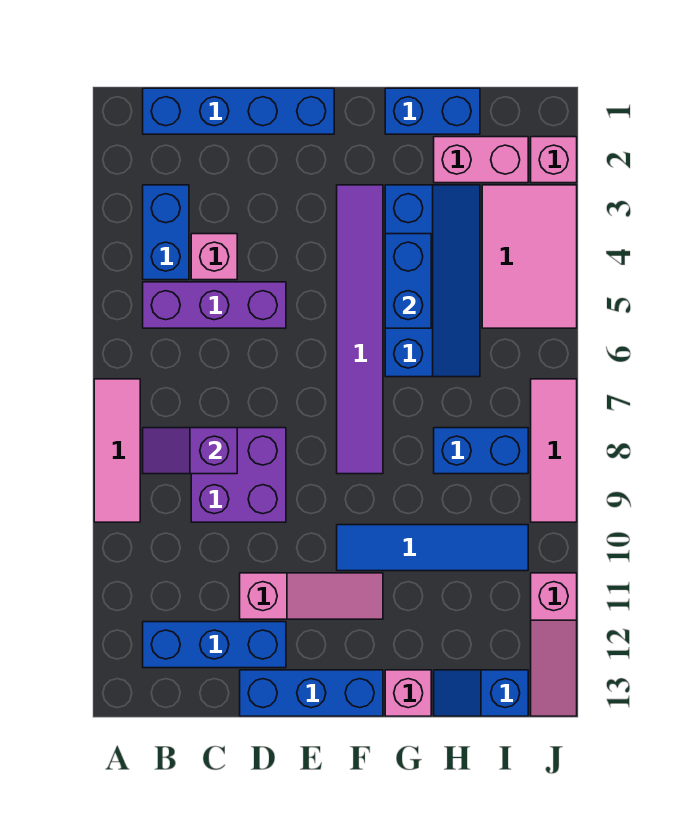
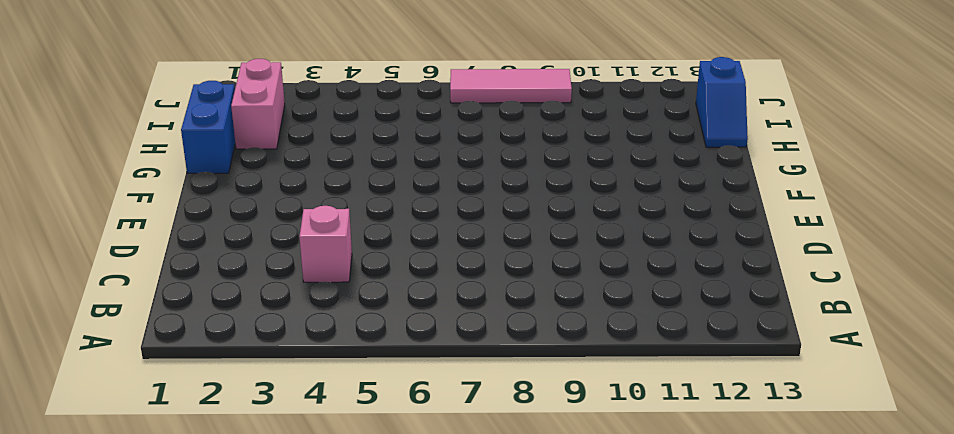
none -> pink tile A7:A9 level 1
none -> blue brick B1:E1 level 1
none -> blue brick B3:B4 level 1

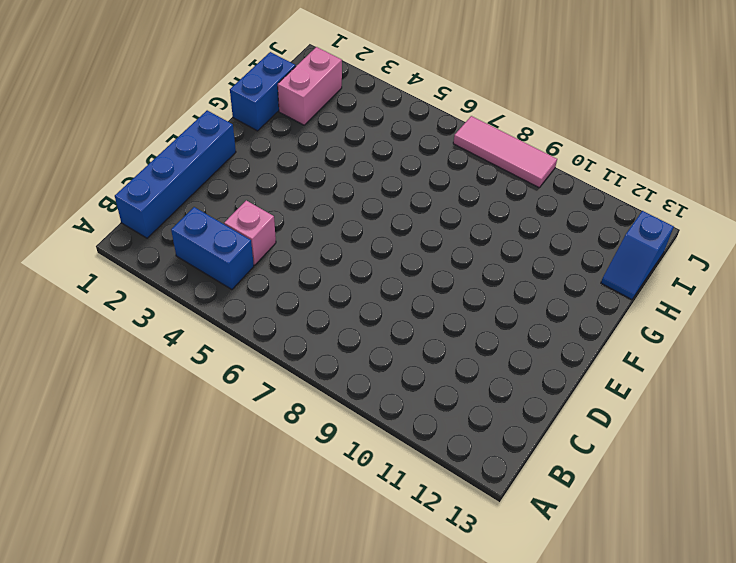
none -> pink tile A7:A9 level 1
none -> purple brick B5:D5 level 1
none -> blue brick B12:D12 level 1

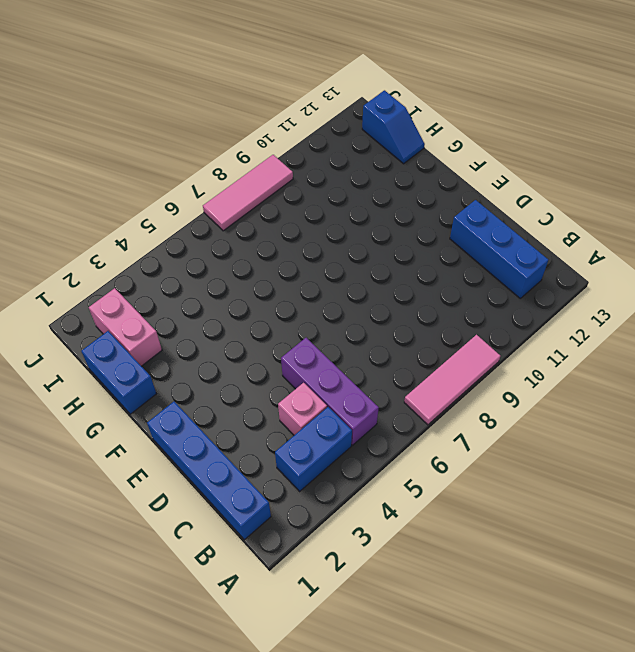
none -> purple brick C8:D9 level 1
none -> pink slope D11:F11 level 1 top D
none -> blue brick D13:F13 level 1

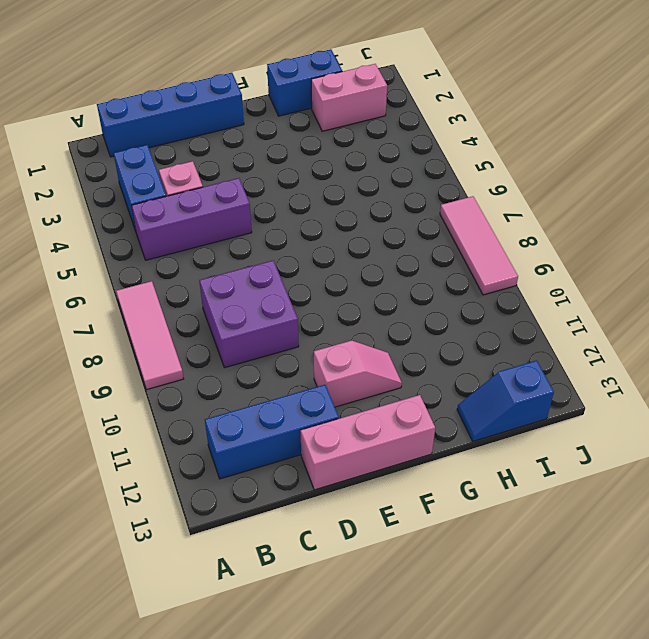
pink brick D13:F13 level 1 -> blue brick D13:F13 level 1
pink slope E11:F11 level 1 top E -> pink slope D11:F11 level 1 top D
none -> purple tile F3:F8 level 1
none -> blue tile F10:I10 level 1
none -> blue slope G3:H6 level 1 top G

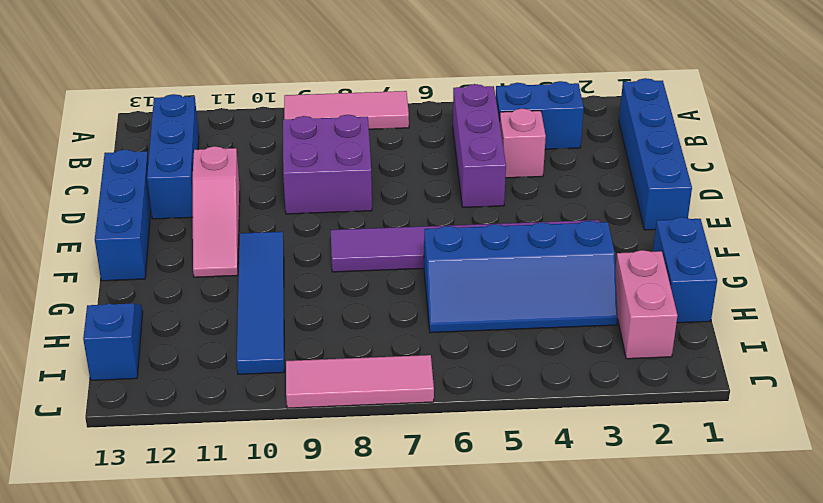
none -> pink brick G13 level 1
none -> blue brick H8:I8 level 1
none -> pink tile I3:J5 level 1

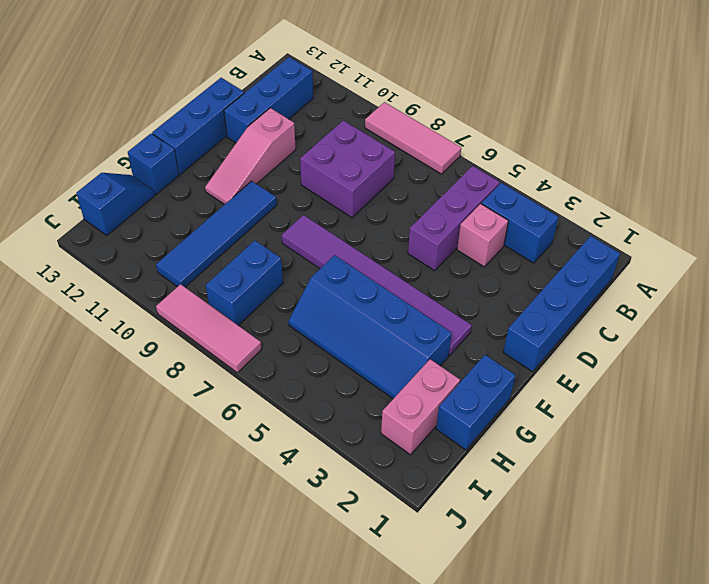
blue brick G13 level 1 -> pink brick G13 level 1
none -> pink tile I3:J5 level 1
none -> pink brick J2 level 1
none -> pink slope J11:J13 level 1 top 11

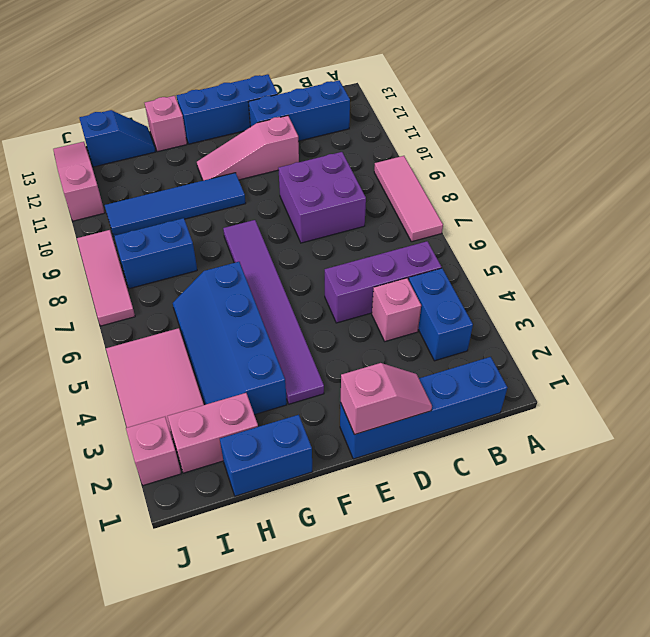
pink slope D1:E1 level 2 top E -> none
none -> purple slope B8:C8 level 2 top C
none -> blue brick G4:G5 level 2

